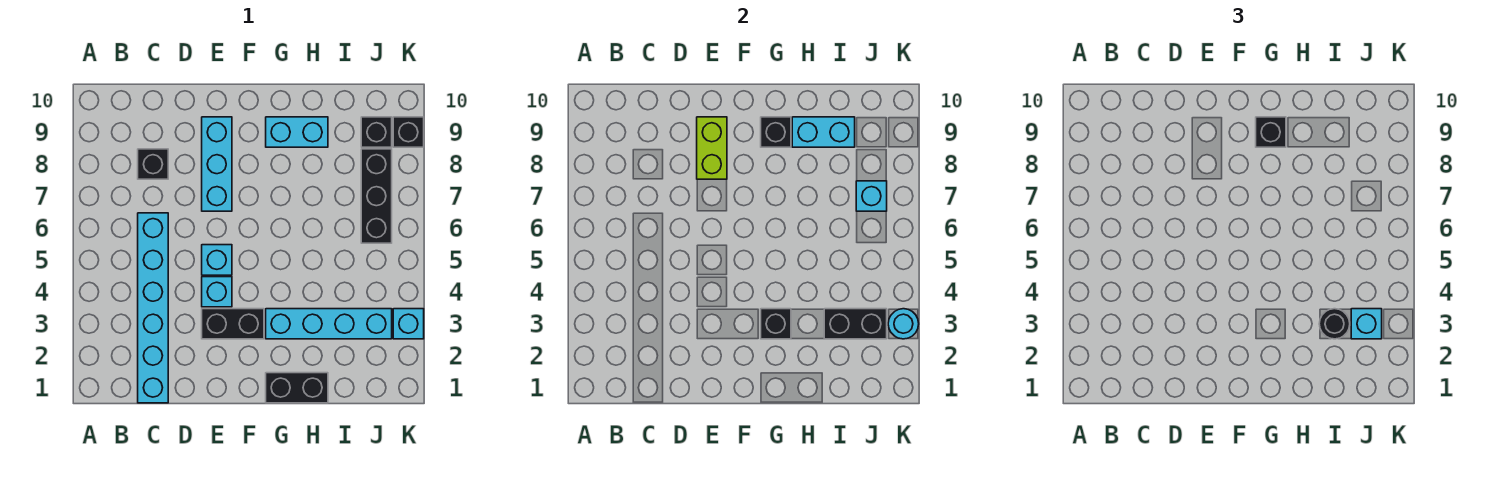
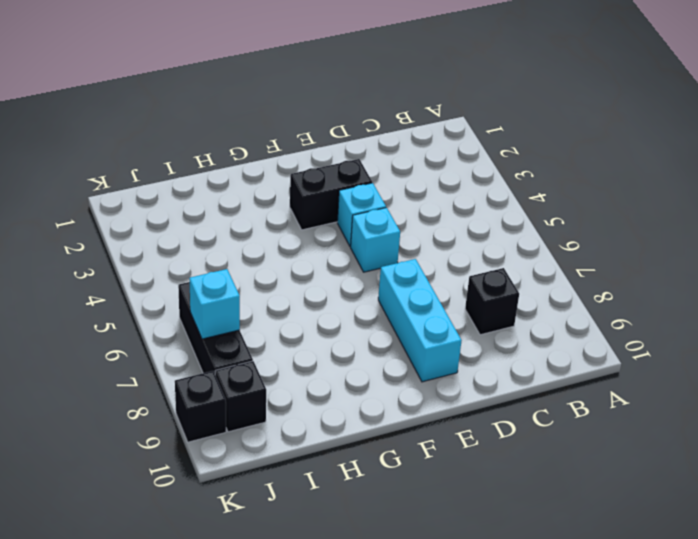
none -> cyan brick C1:C6 level 1
none -> black brick G1:H1 level 1
none -> cyan brick G3:J3 level 1

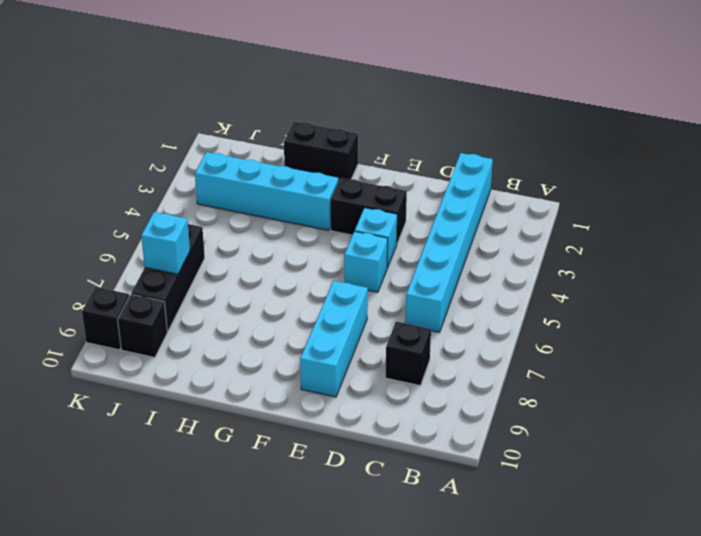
none -> cyan brick G9:H9 level 1
none -> cyan brick K3 level 1
none -> lime brick E8:E9 level 2

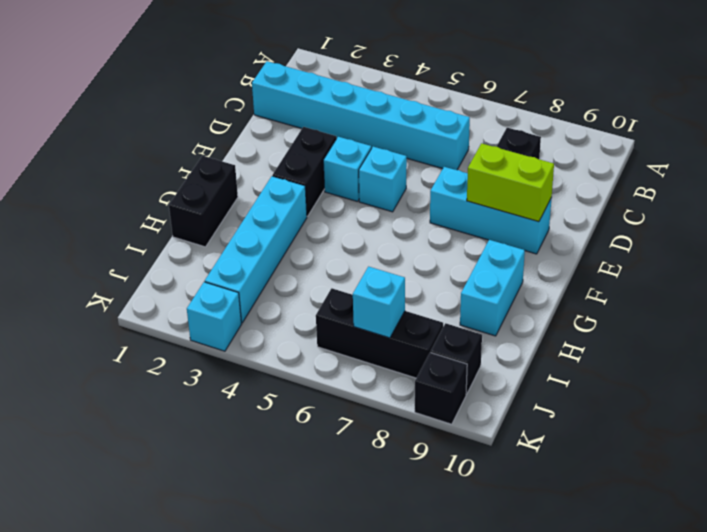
none -> black brick G3 level 2
none -> black brick G9 level 2
none -> cyan brick H9:I9 level 2

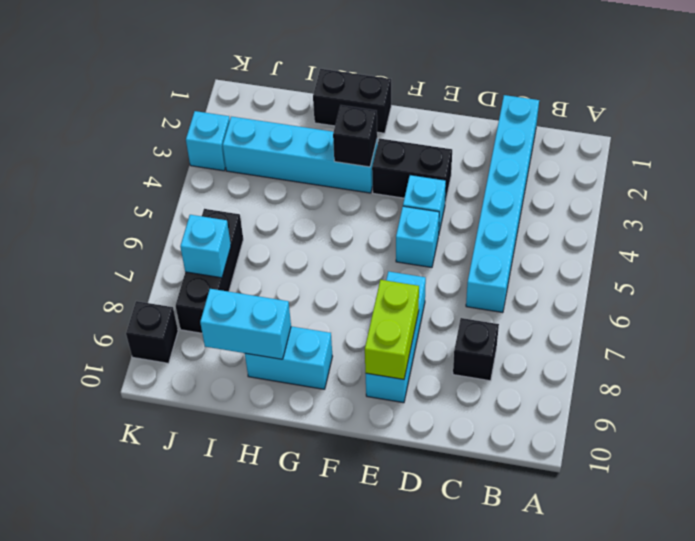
none -> black brick J9 level 1
none -> black brick G9 level 2
none -> black brick I3:J3 level 2

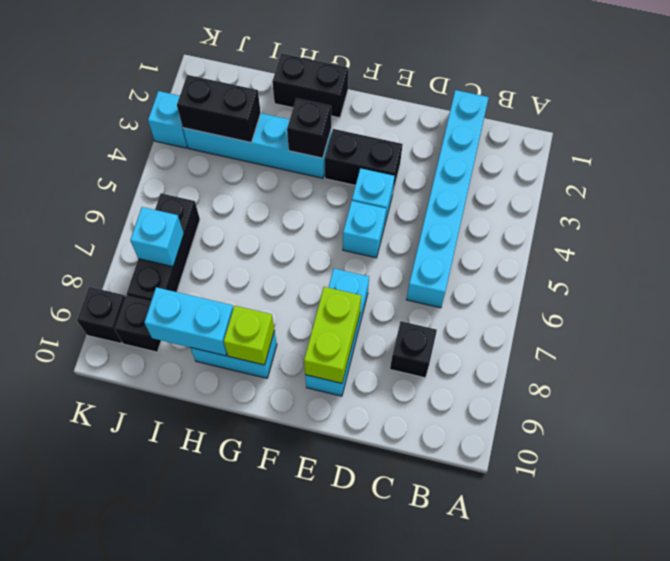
lime brick G9 level 2 -> black brick G9 level 2
none -> cyan round brick K3 level 2
none -> black brick G9 level 3
none -> black round brick I3 level 3

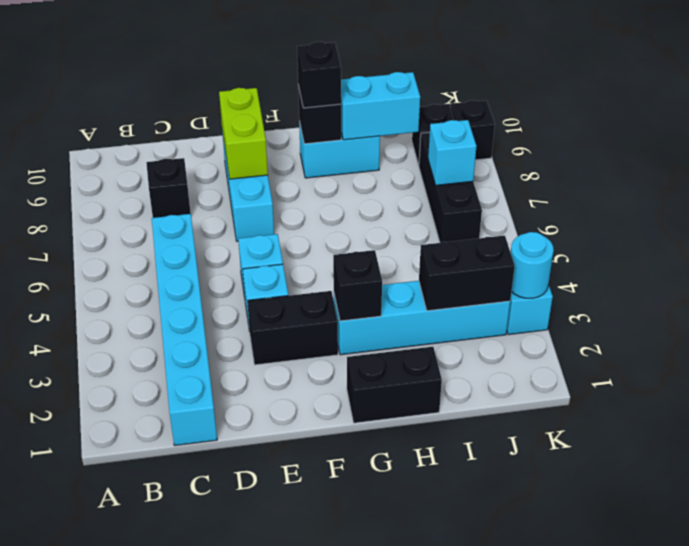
none -> black round brick I3 level 3
none -> cyan brick J3 level 3

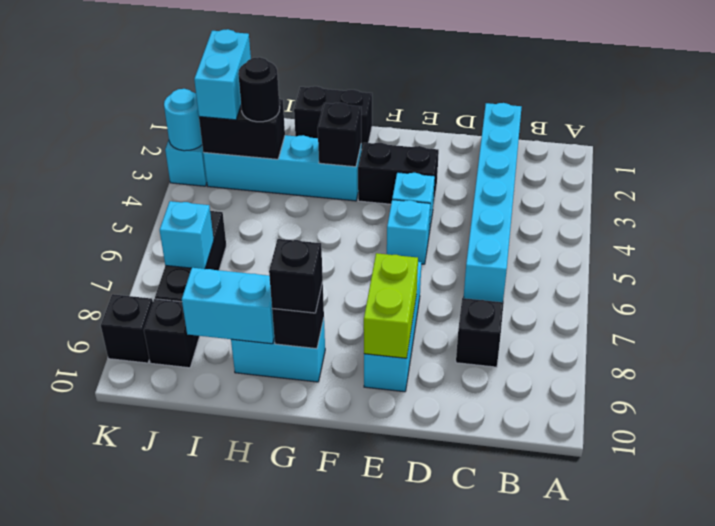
cyan brick J2:J3 level 3 -> cyan brick J3 level 3

